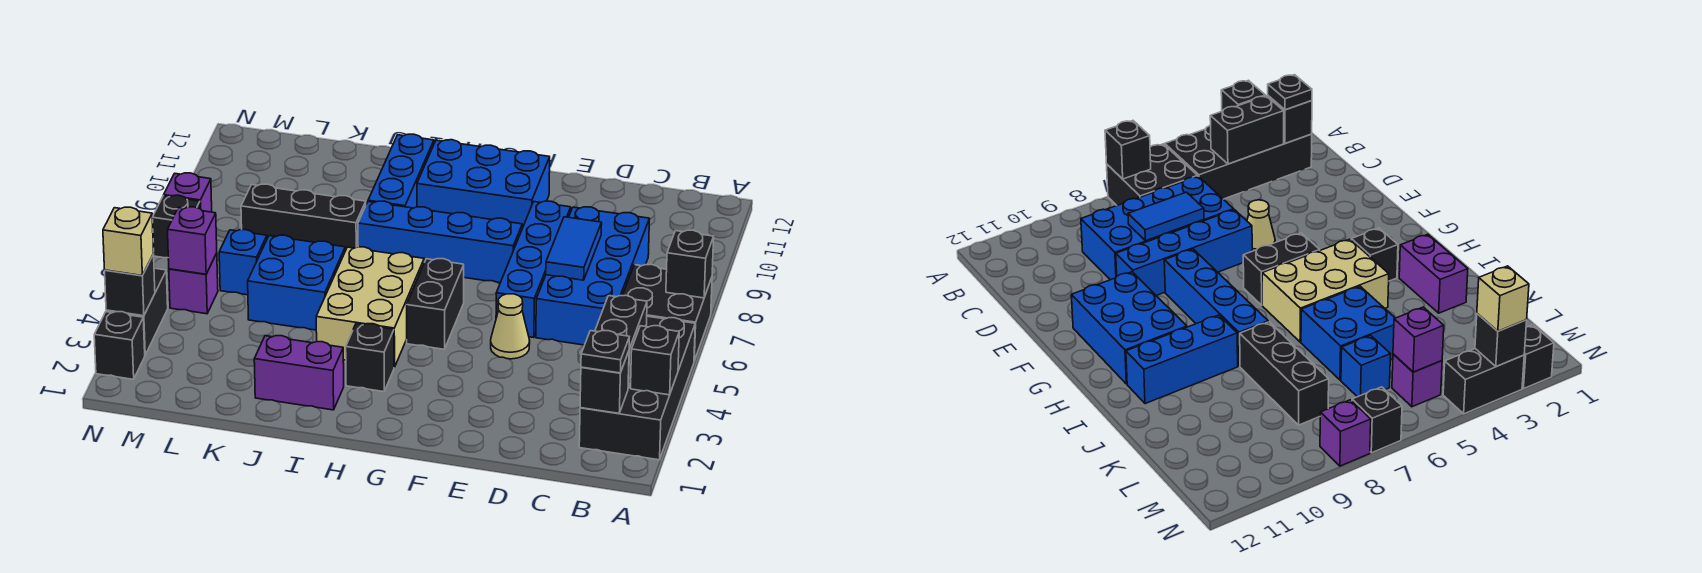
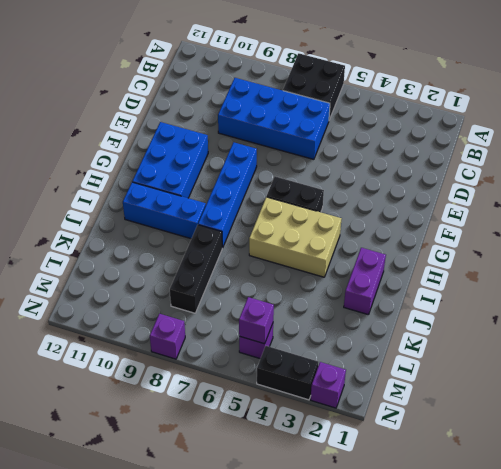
purple brick N2 level 1 -> black brick N2 level 1
none -> black brick A2:B5 level 1
none -> tan cone E5 level 1
none -> blue brick E6:E9 level 1

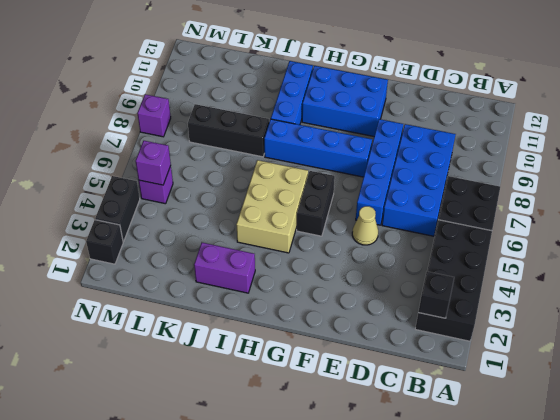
none -> black brick H3 level 1
none -> blue brick J5:K6 level 1
none -> blue brick L6 level 1

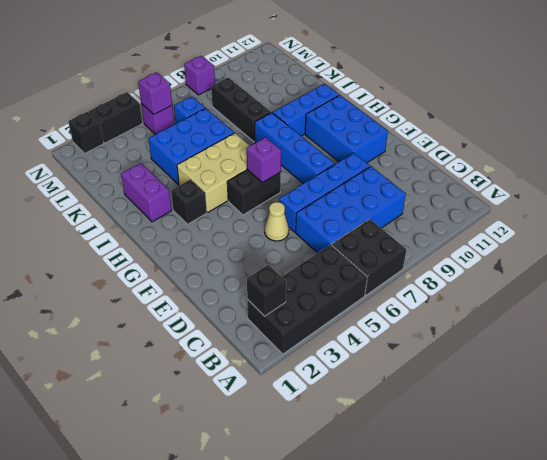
purple brick G6 level 2 -> none
blue brick J4:K6 level 1 -> blue brick J5:K6 level 1
none -> black brick N7 level 1
none -> black brick A3 level 2
none -> black brick A7 level 2

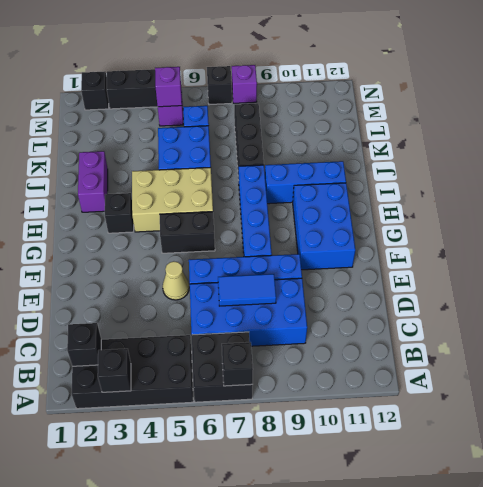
none -> black brick B3:B4 level 2
none -> black brick N3 level 2
none -> black plate B2 level 3

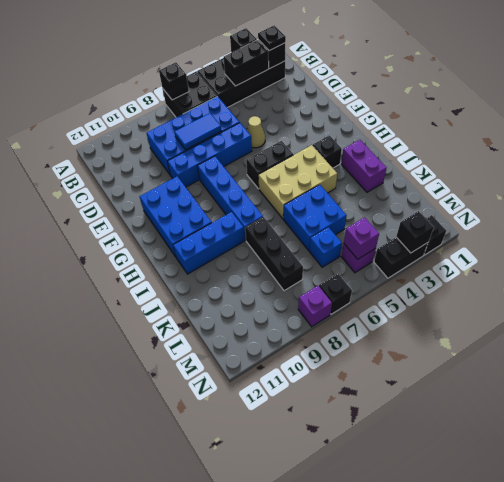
none -> tan brick N3 level 3

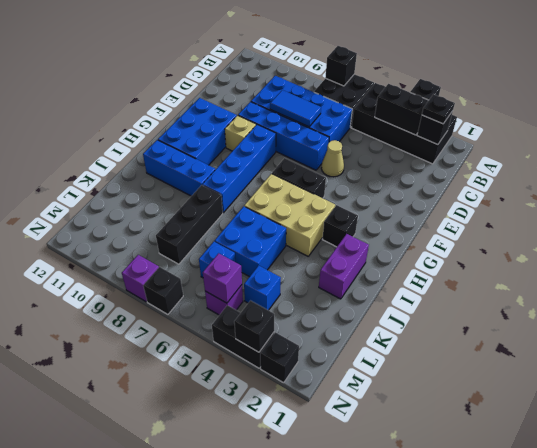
tan brick F9 level 1 -> tan brick N3 level 3
blue brick L4 level 1 -> none

